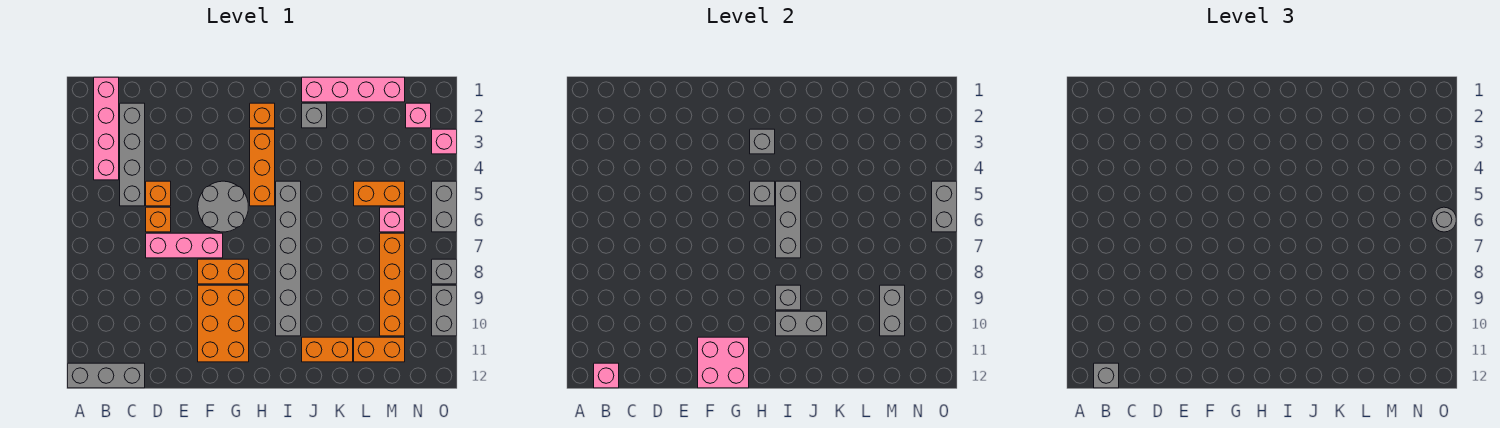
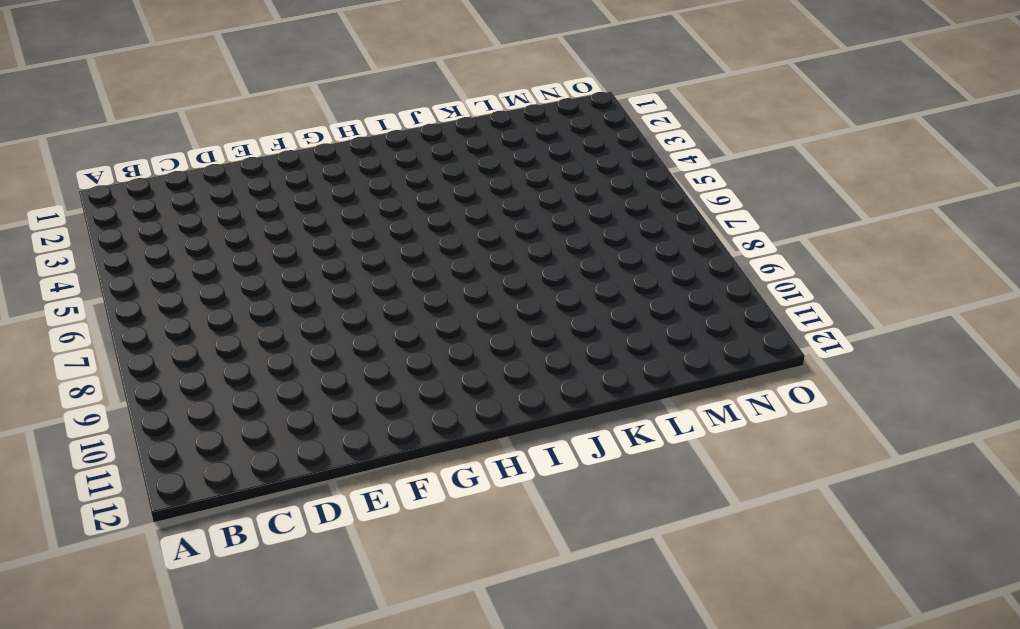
none -> grey brick A12:C12 level 1
none -> pink brick B1:B4 level 1
none -> grey brick C2:C5 level 1
none -> orange brick D5 level 1

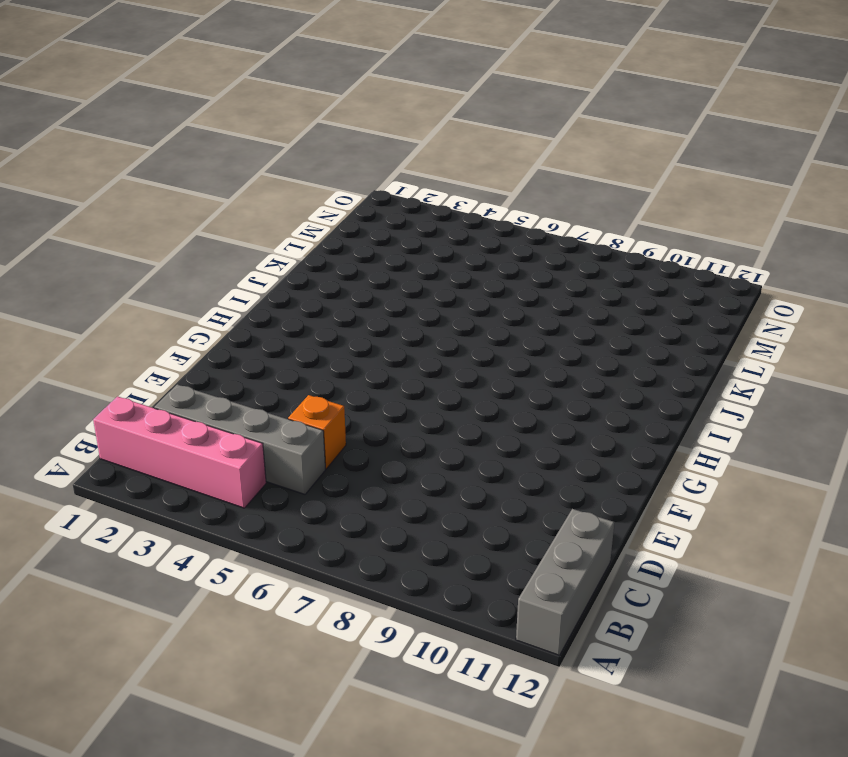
none -> orange brick D6 level 1
none -> pink brick D7:F7 level 1
none -> grey round brick F5:G6 level 1
none -> orange brick F8:G8 level 1

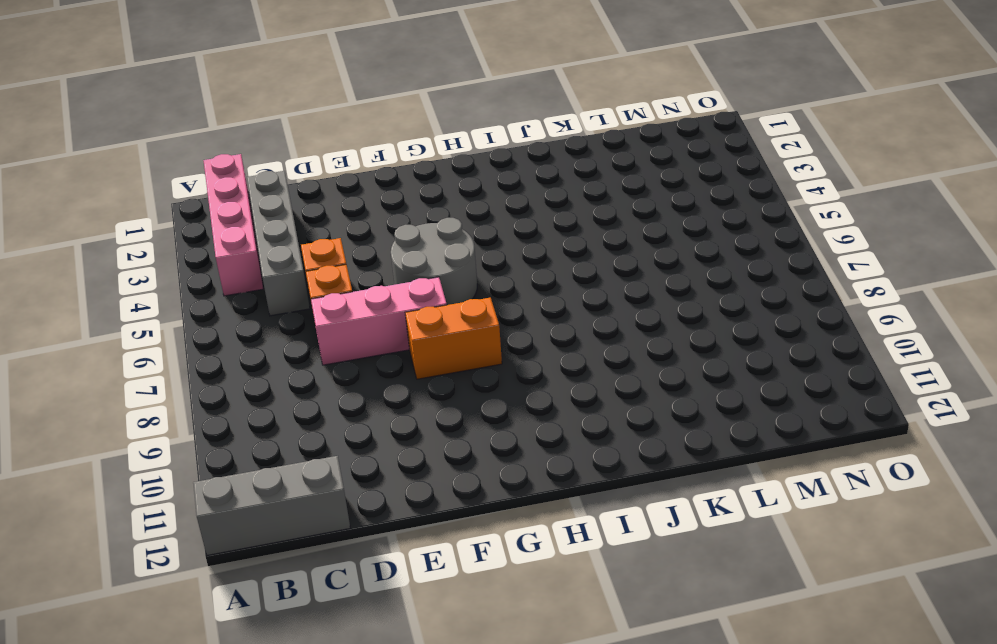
none -> orange brick F9:G11 level 1
none -> orange brick H2 level 1
none -> orange brick H3:H5 level 1
none -> grey brick I5:I10 level 1

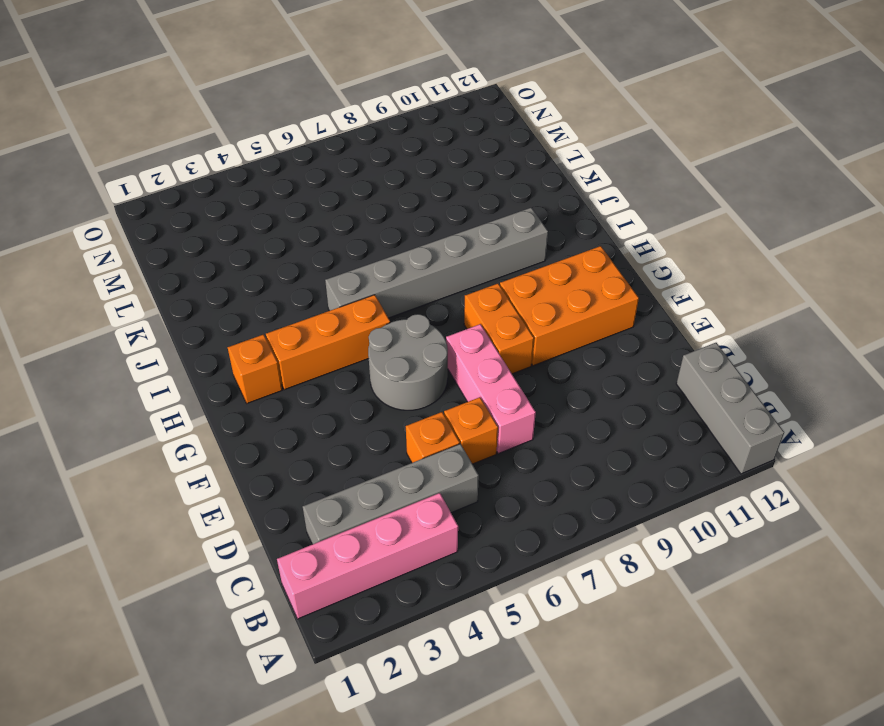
none -> pink brick J1:M1 level 1
none -> grey brick J2 level 1
none -> orange brick J11:K11 level 1
none -> orange brick L5:M5 level 1

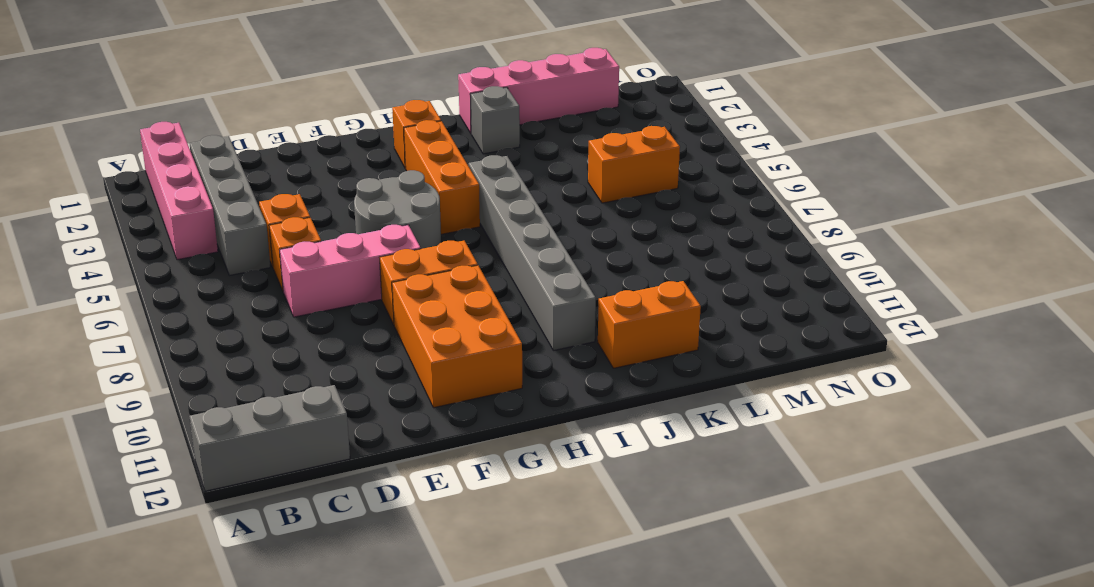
none -> orange brick L11:M11 level 1
none -> pink brick M6 level 1
none -> orange brick M7:M10 level 1
none -> pink brick N2 level 1

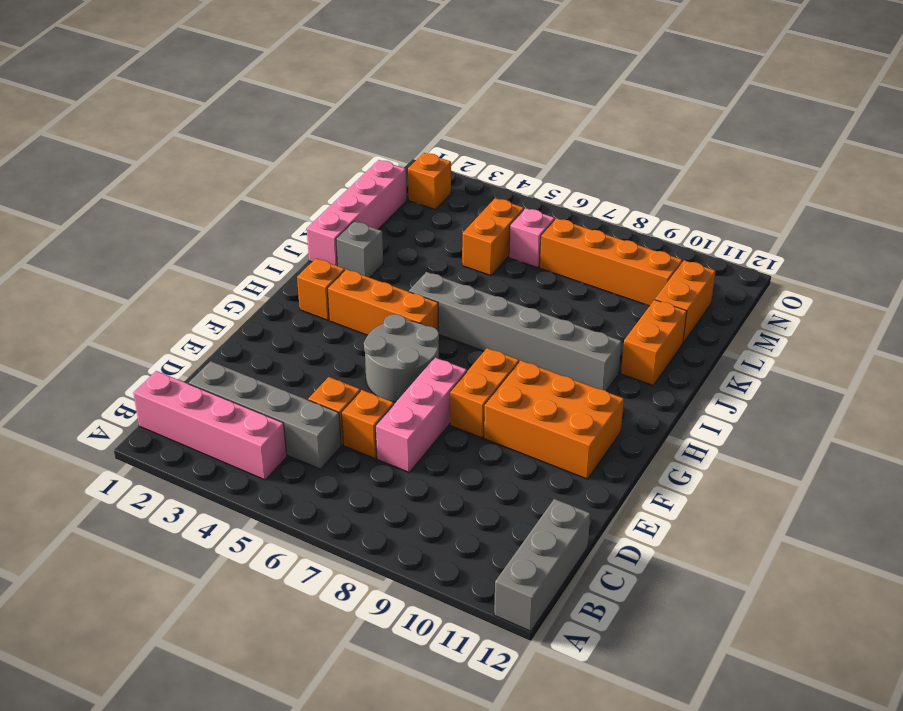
orange brick N2 level 1 -> pink brick N2 level 1
none -> pink brick O3 level 1
none -> grey brick O5:O6 level 1
none -> grey brick O8 level 1
none -> grey brick O9:O10 level 1

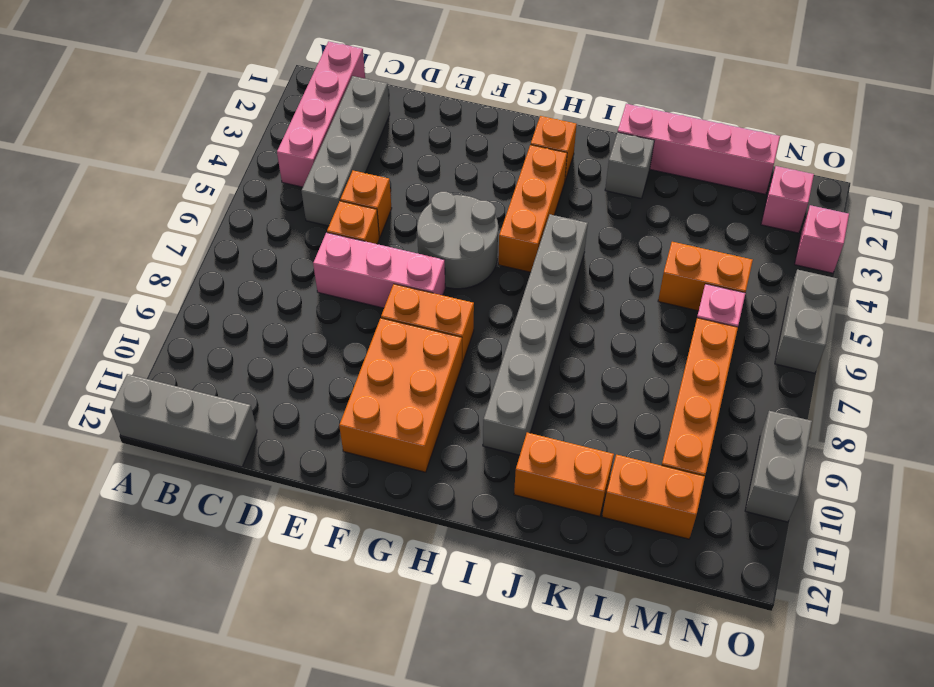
none -> grey brick O8 level 1
none -> pink brick B12 level 2
none -> pink brick F11:G12 level 2
none -> grey brick H3 level 2

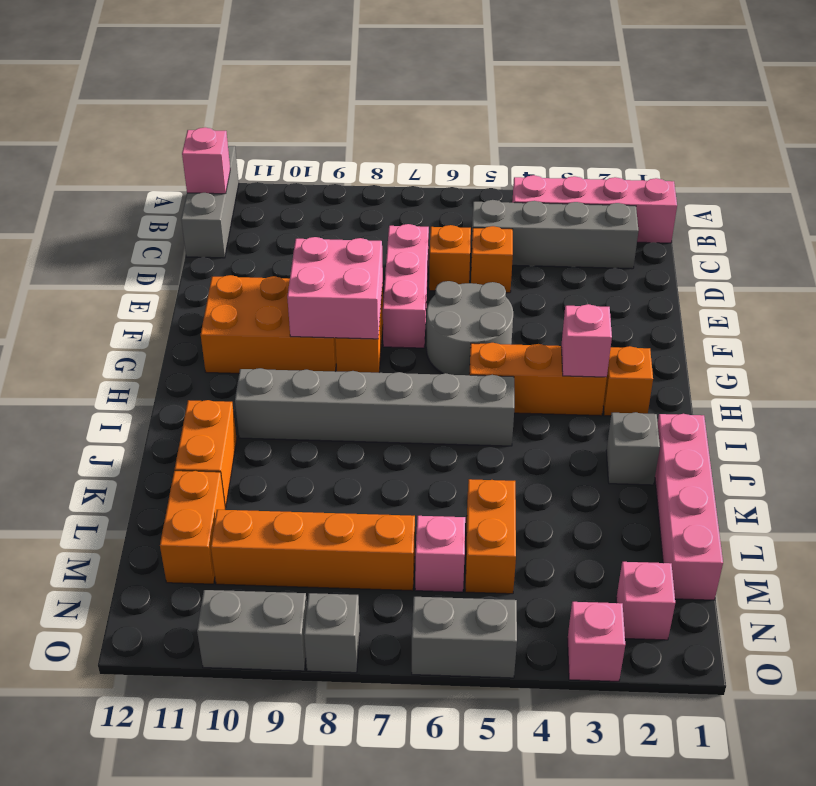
pink brick F8:G9 level 2 -> pink brick F11:G12 level 2
pink brick H3 level 2 -> grey brick H3 level 2
none -> grey brick H5 level 2
none -> grey brick I5:I7 level 2
none -> grey brick I9 level 2
none -> grey brick I10:J10 level 2

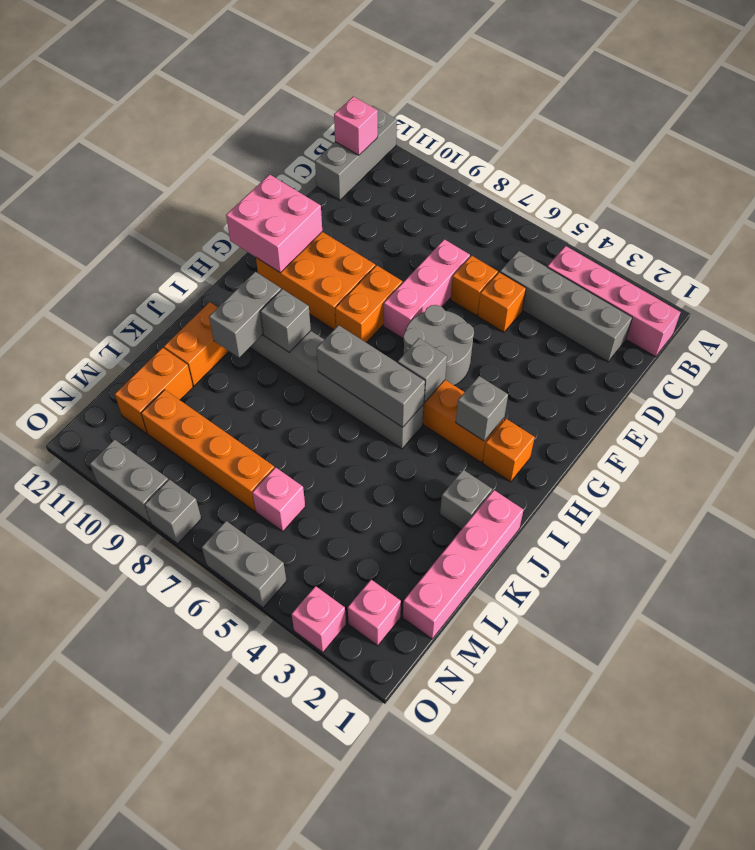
none -> orange brick L5:M5 level 1
none -> grey brick M9:M10 level 2
none -> grey brick O5:O6 level 2
none -> grey brick B12 level 3

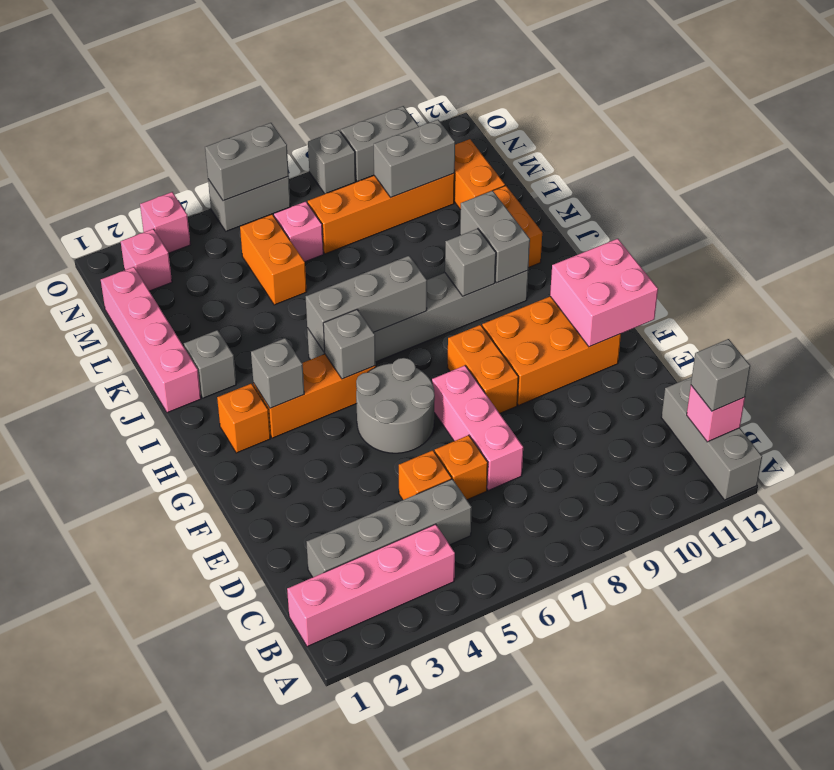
none -> grey round brick O6 level 3

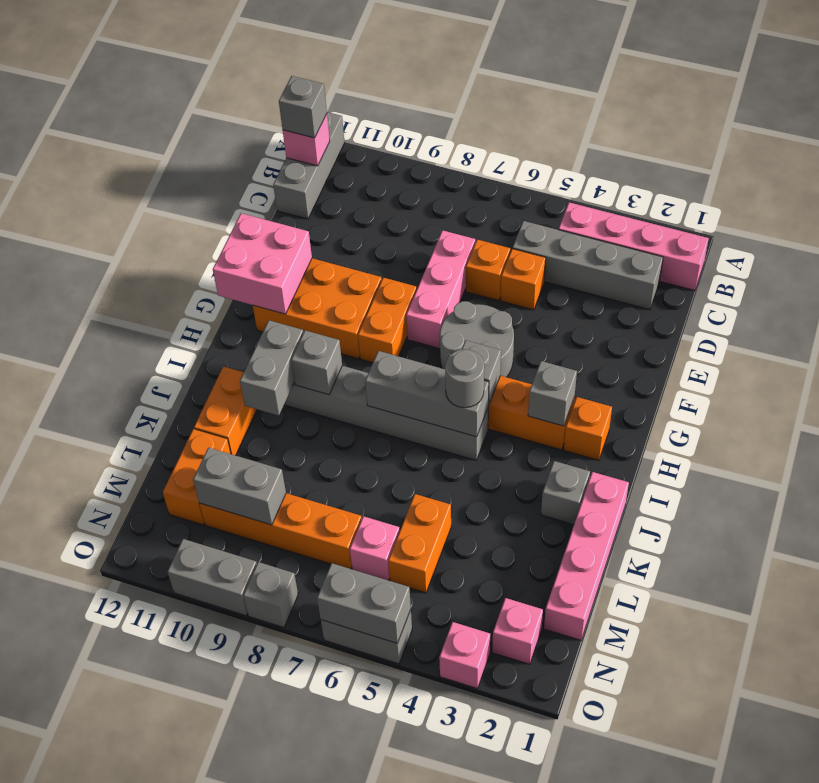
grey round brick I5 level 3 -> grey round brick O6 level 3

